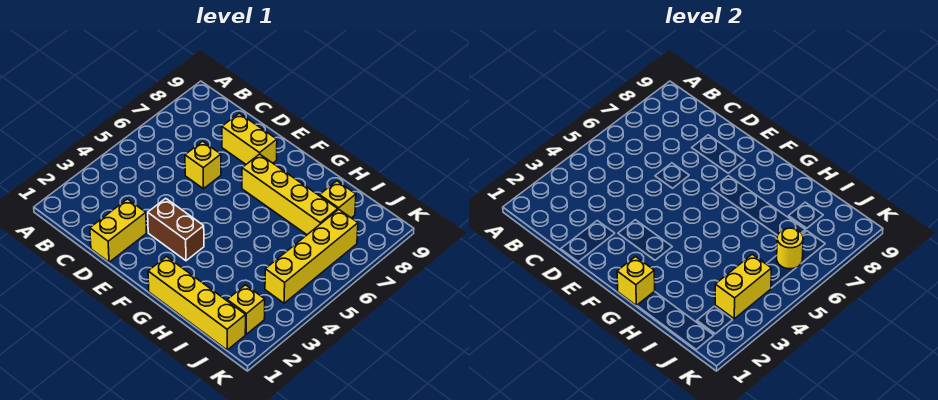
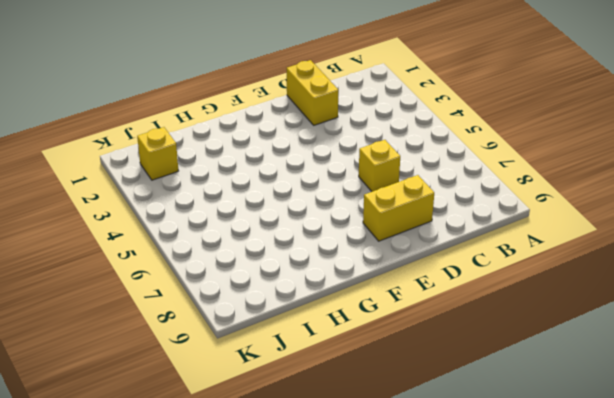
none -> brown brick E3:F3 level 1
none -> yellow brick F7:I7 level 1
none -> yellow brick G1:J1 level 1

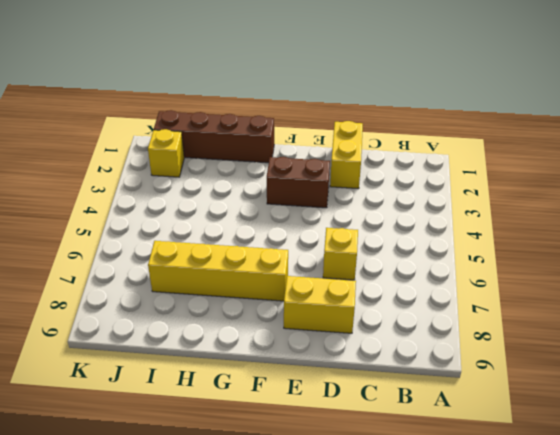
brown brick G1:J1 level 1 -> yellow brick G1:J1 level 1
none -> yellow brick I8 level 1
none -> yellow brick J4:J7 level 1
none -> yellow brick G1 level 2

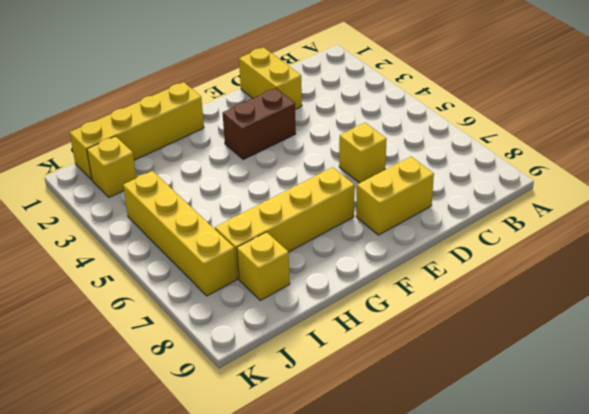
none -> yellow brick G1 level 2
none -> yellow brick J3:J4 level 2
none -> yellow round brick J6 level 2

